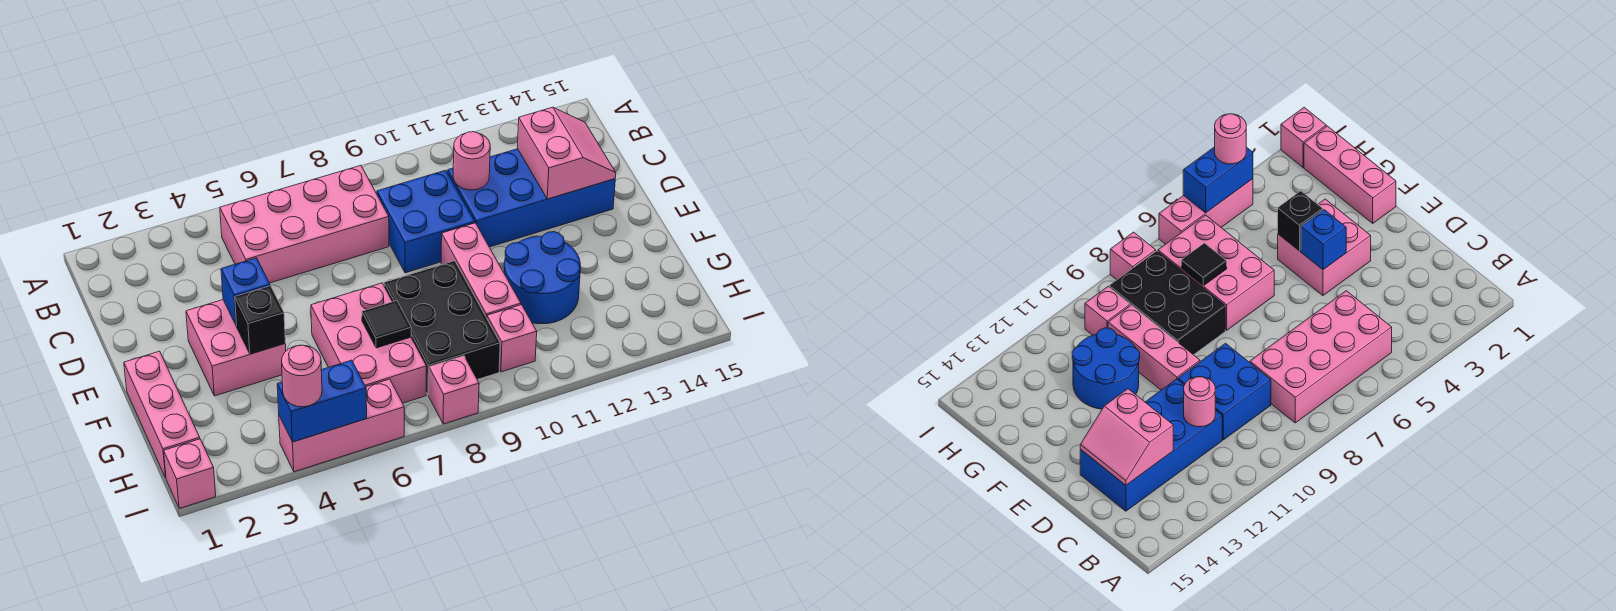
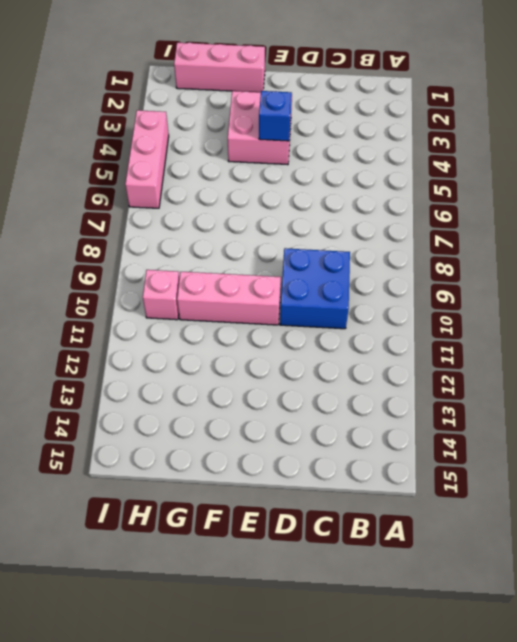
none -> pink brick B5:C8 level 1
none -> blue brick C11:D14 level 1
none -> pink brick F6:H7 level 1

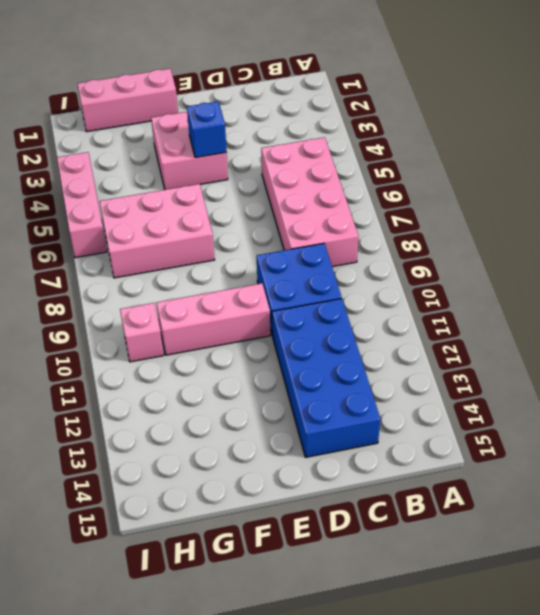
none -> black brick F8:H9 level 1
none -> blue round brick F11:G12 level 1
none -> pink brick I1 level 1

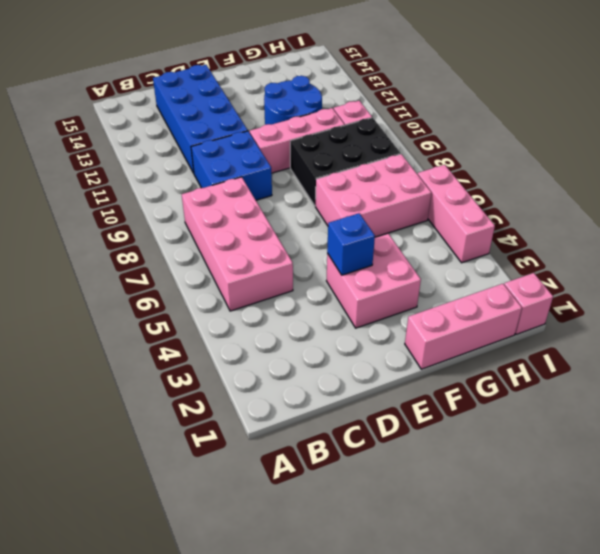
none -> pink brick I8 level 1
none -> pink round brick C11 level 2
none -> pink slope C13:D14 level 2 top 13

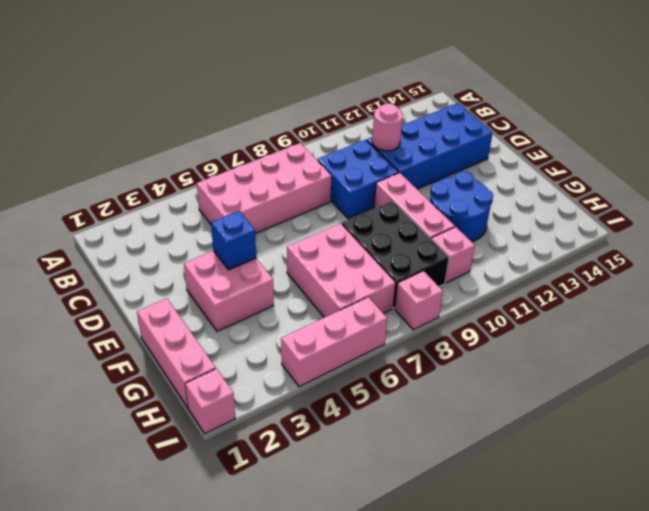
none -> pink slope C13:D14 level 2 top 13
none -> black brick F4 level 2
none -> black tile G7 level 2

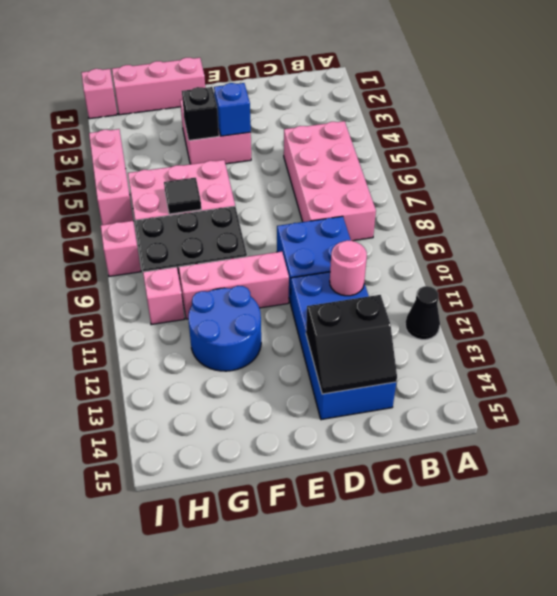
black cone A12 level 1 -> none
black slope C13:D14 level 2 top 13 -> pink slope C13:D14 level 2 top 13
none -> blue brick I4:I5 level 2
none -> pink round brick I4 level 3

